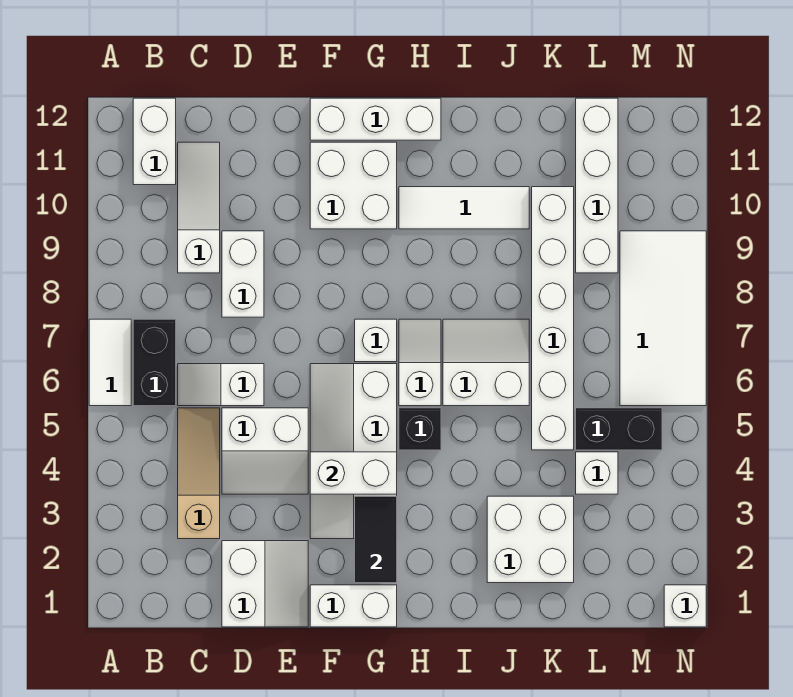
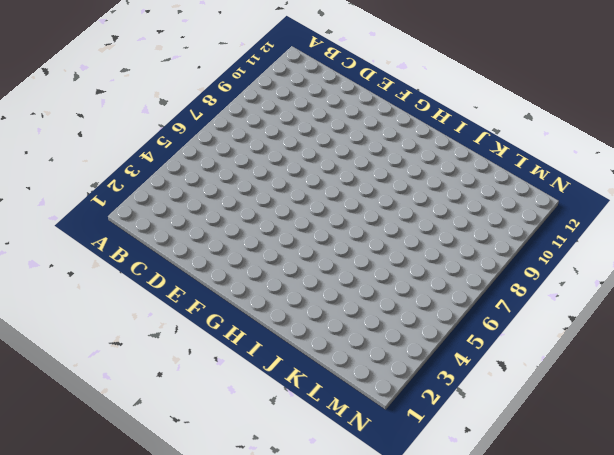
none -> white tile A6:A7 level 1
none -> black brick B6:B7 level 1
none -> white brick B11:B12 level 1

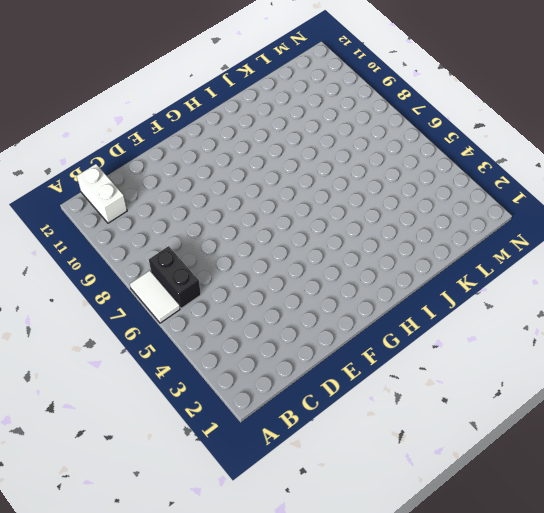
none -> tan slope C3:C5 level 1 top 3
none -> white slope C6:D6 level 1 top D
none -> white slope C9:C11 level 1 top 9

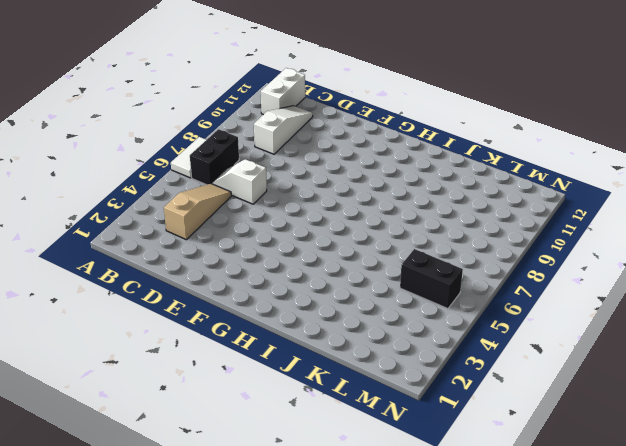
none -> white slope D1:E2 level 1 top D
none -> white slope D4:E5 level 1 top 5
none -> white brick D8:D9 level 1

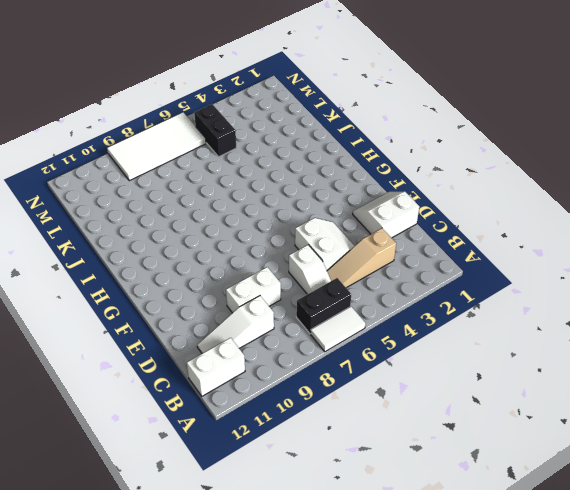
none -> white brick F1:G1 level 1
none -> white slope F3:G6 level 1 top G
none -> white brick F10:G11 level 1

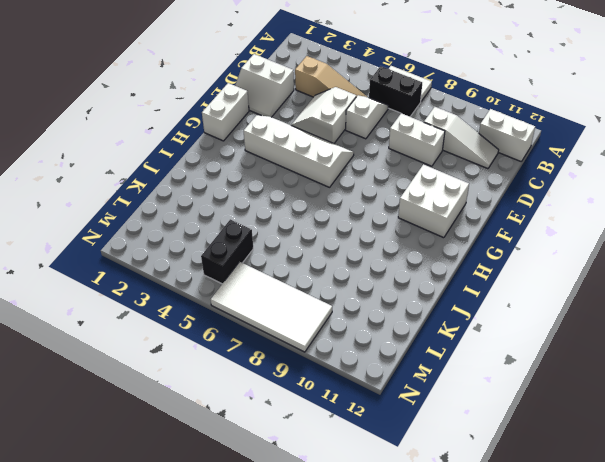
none -> white brick F12:H12 level 1
none -> white brick G7 level 1
none -> black brick H5 level 1

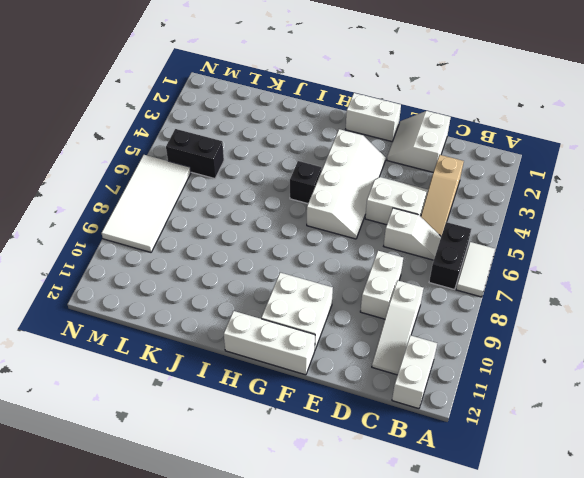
none -> white brick G7 level 1
none -> white slope H6:H7 level 1 top 6
none -> white tile H10:J10 level 1

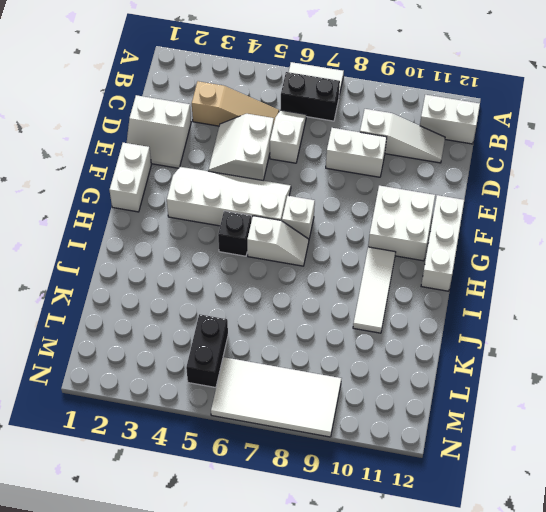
none -> white slope I6:J7 level 1 top 6
none -> white brick J2:K3 level 1
none -> white brick K5:K10 level 1

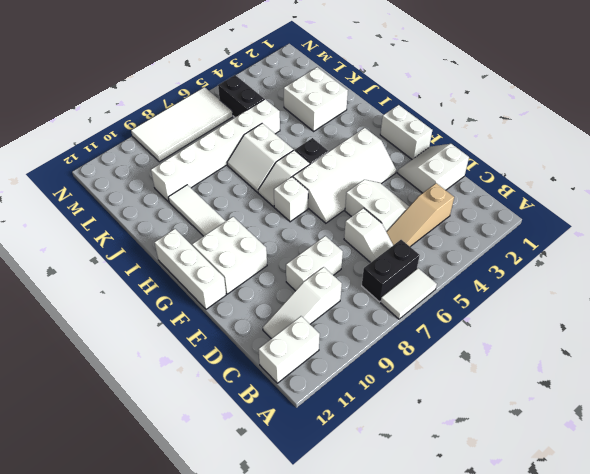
none -> white brick L4 level 1
none -> white brick L9:L12 level 1
none -> white brick N1 level 1

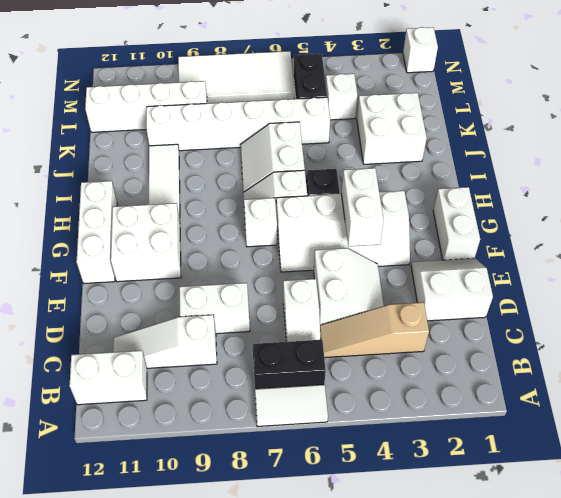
none -> black tile G2:G3 level 2

